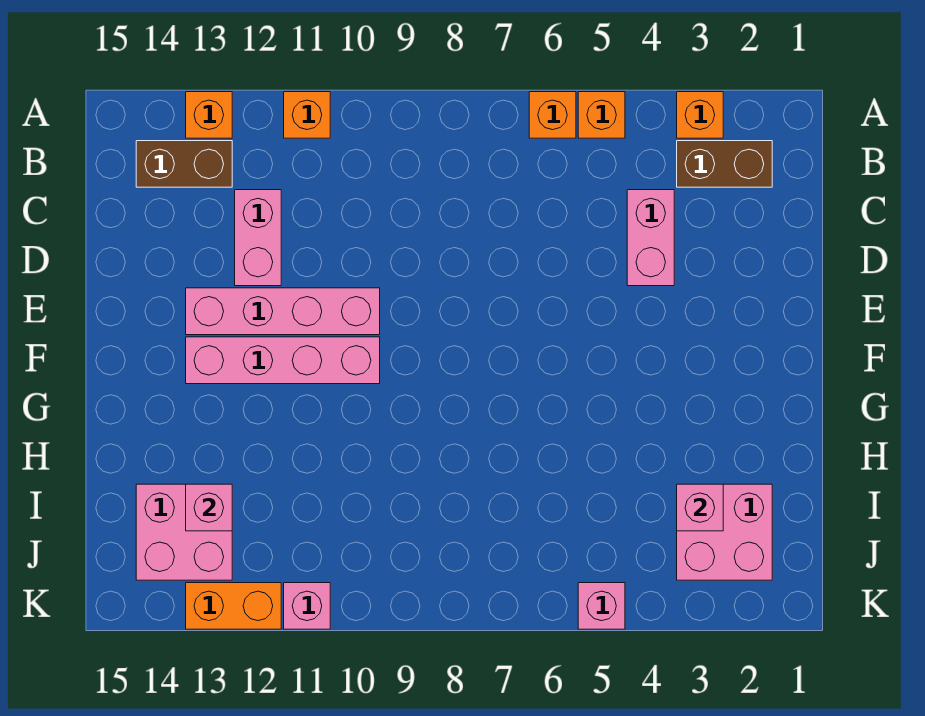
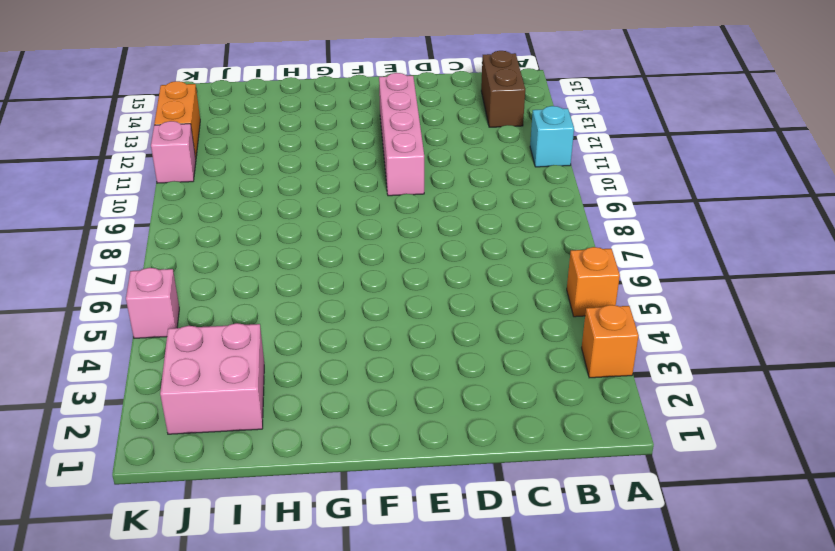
cyan brick A11 level 1 -> orange brick A11 level 1
none -> orange brick A6 level 1
none -> orange brick A13 level 1
none -> brown brick B2:B3 level 1

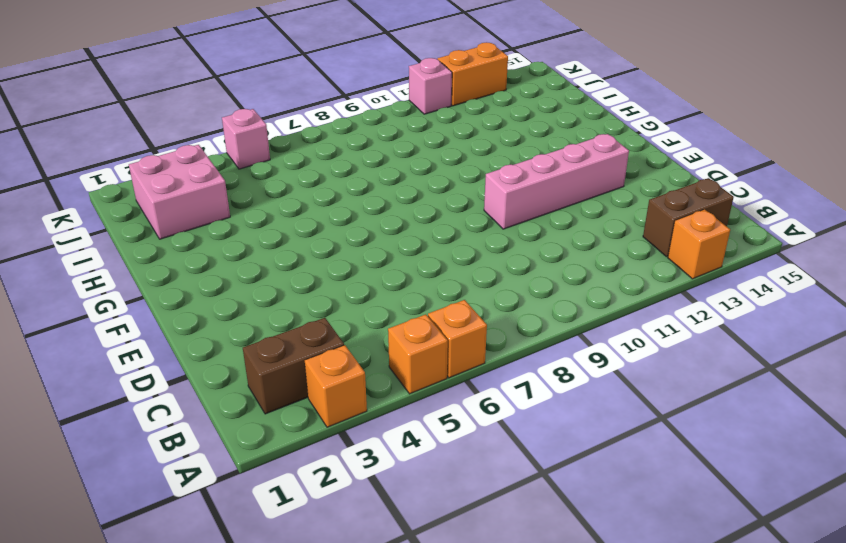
none -> orange brick A11 level 1
none -> pink brick C4:D4 level 1
none -> pink brick C12:D12 level 1

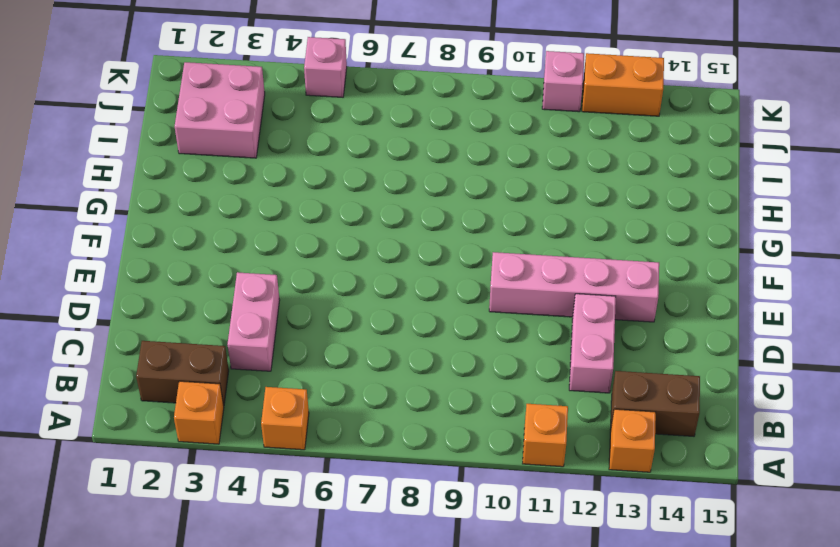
none -> orange brick A6 level 1
none -> pink brick F10:F13 level 1
none -> pink brick I13:J14 level 1

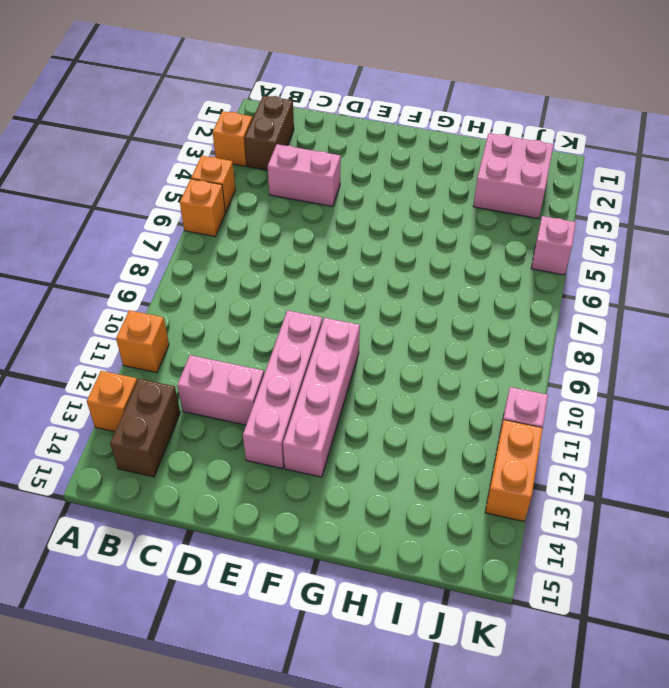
none -> pink brick I13:J14 level 1
none -> pink brick I3 level 2
none -> pink brick I13 level 2

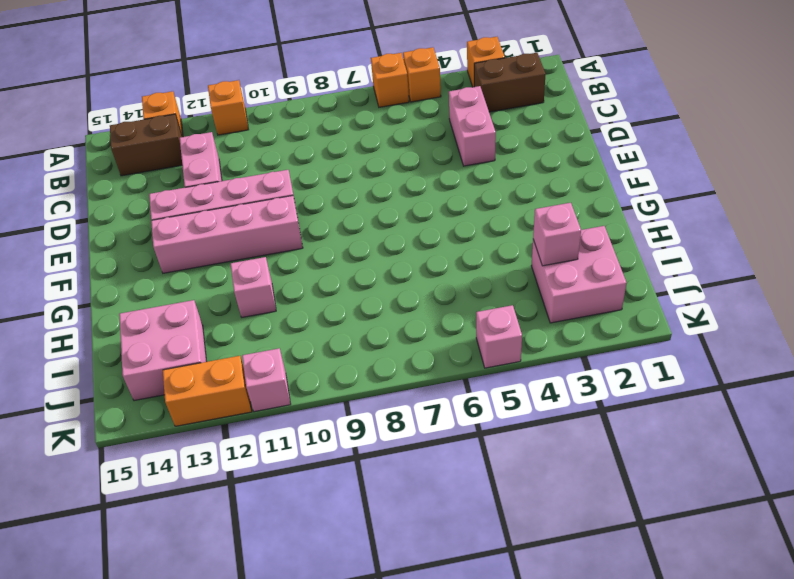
pink brick H11 level 1 -> pink brick I13 level 2

